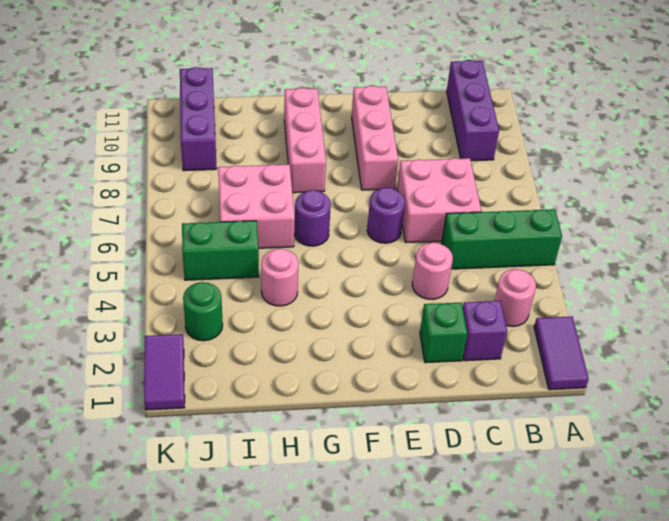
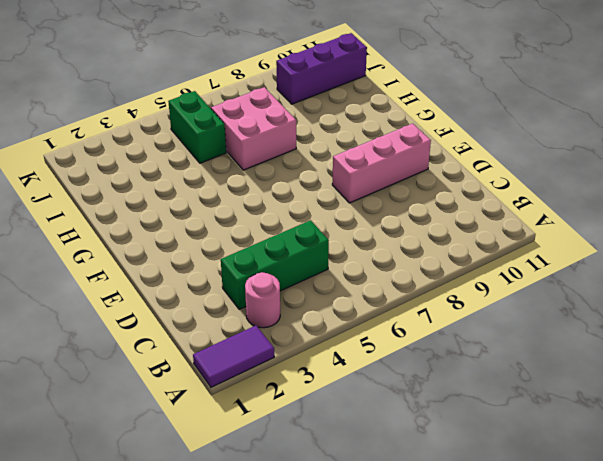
green brick C3:C5 level 1 -> green brick A5:C5 level 1
none -> purple brick B9:B11 level 1
none -> purple brick C2 level 1
none -> pink brick C6:D7 level 1

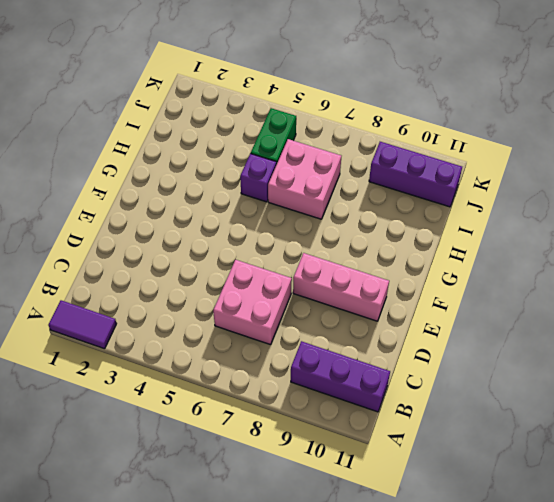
purple brick H5 level 1 -> purple brick C2 level 1
none -> green brick A5:C5 level 1
none -> pink round brick B3 level 1
none -> green brick D2 level 1

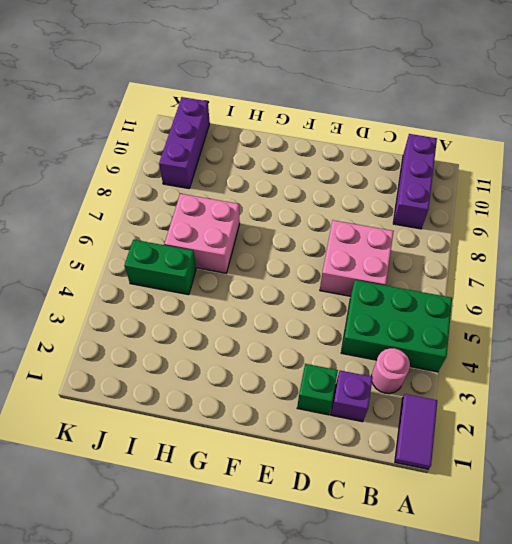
green brick A4:C5 level 1 -> green brick A5:C5 level 1
none -> pink round brick D4 level 1
none -> purple round brick E6 level 1
none -> pink brick E8:E10 level 1

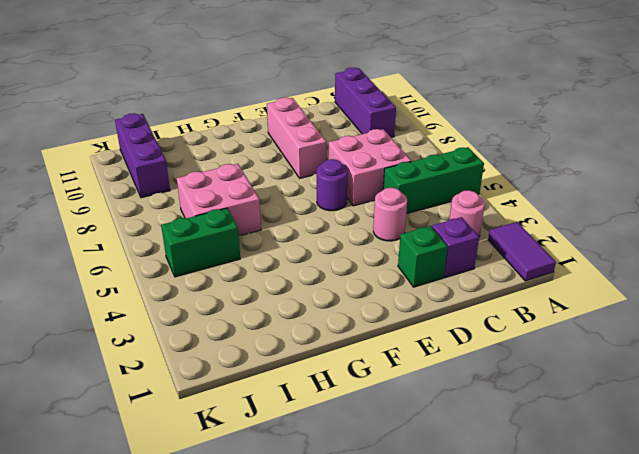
none -> purple round brick G6 level 1
none -> pink brick G8:G10 level 1
none -> pink round brick H4 level 1

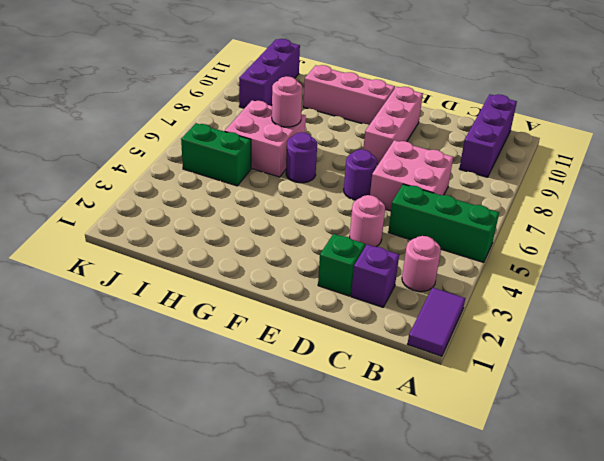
pink brick F10:H10 level 1 -> pink brick G8:G10 level 1
pink round brick H7 level 2 -> pink round brick H4 level 1
none -> green round brick J3 level 1
none -> purple tile K1:K2 level 1

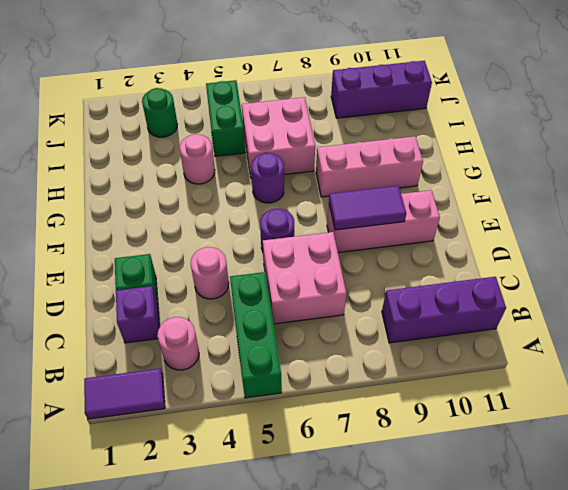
purple tile E8:E9 level 2 -> purple tile K1:K2 level 1

